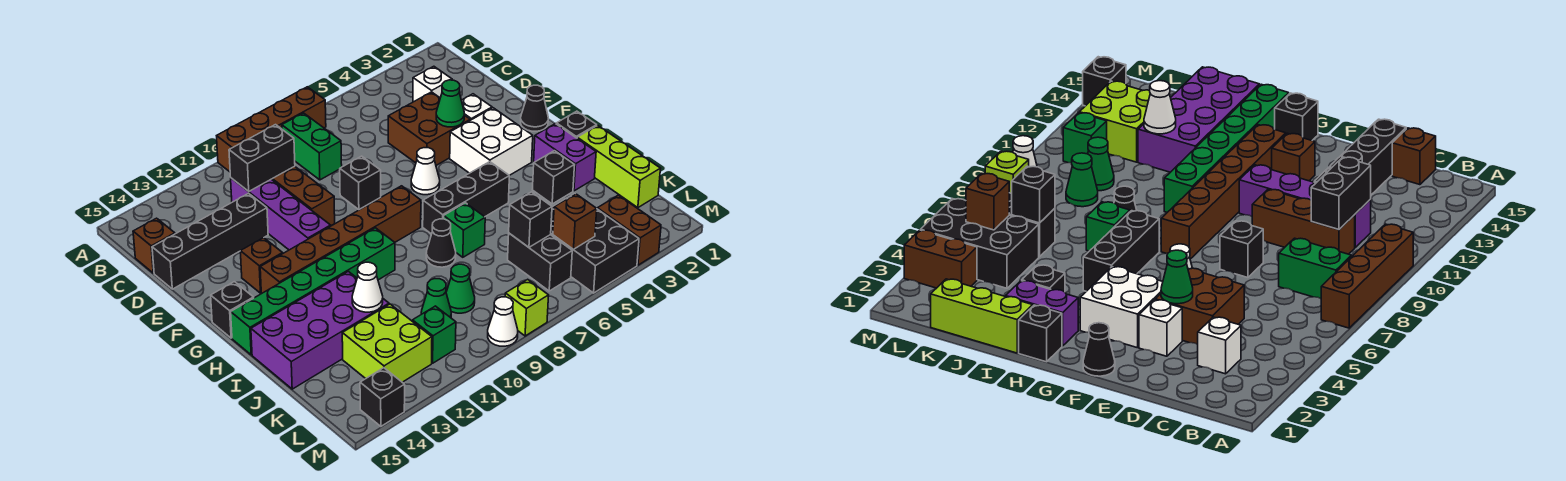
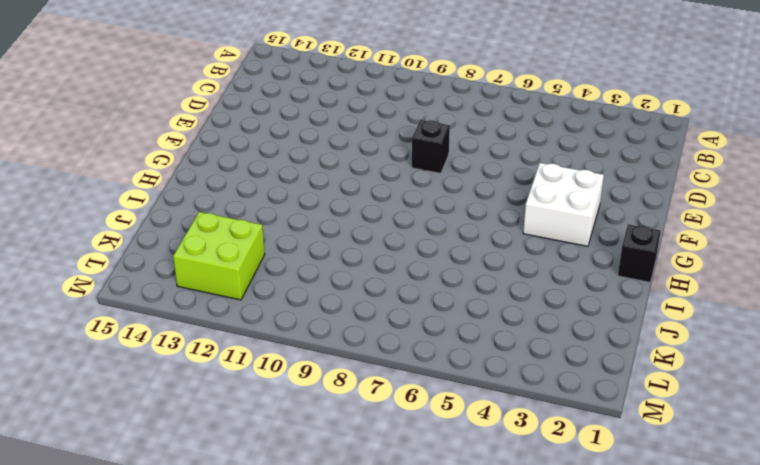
none -> brown brick A7:A10 level 1
none -> green brick B8:C8 level 1
none -> white brick C3 level 1
none -> brown brick C10:E10 level 1

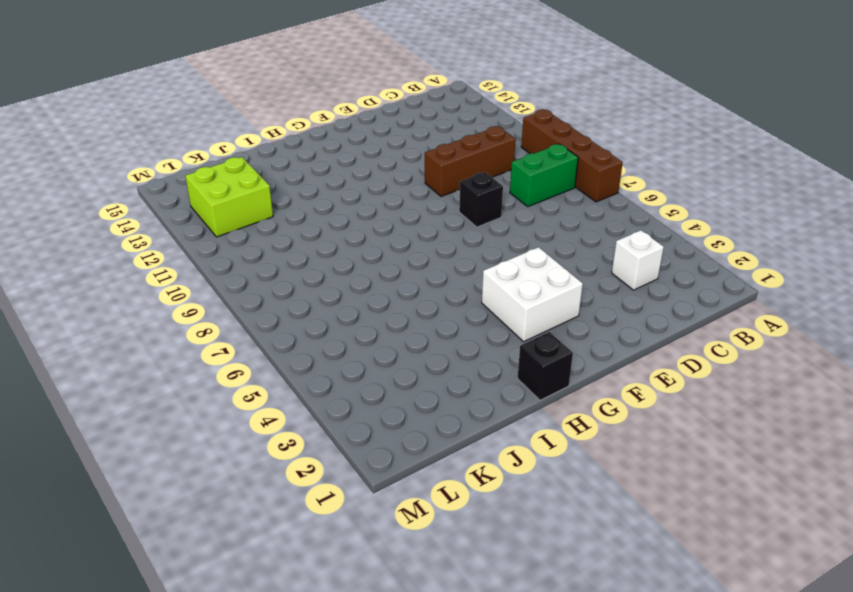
none -> purple brick C11:F11 level 1
none -> brown brick C15 level 1
none -> brown brick D4:E5 level 1
none -> black brick D12:D15 level 1

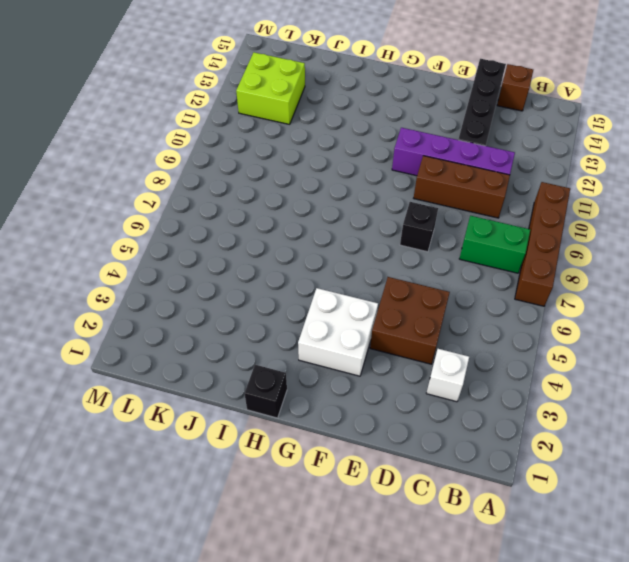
none -> white brick E3 level 1
none -> black cone F1 level 1
none -> white cone F6 level 1
none -> brown brick F13 level 1

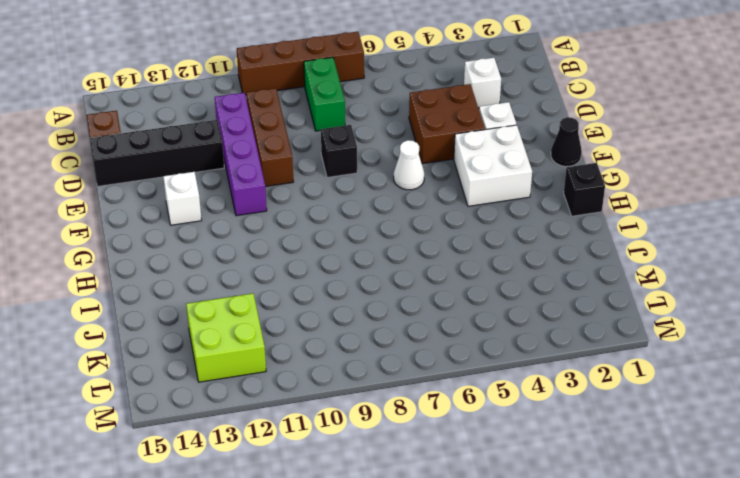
white brick F13 level 1 -> brown brick F13 level 1
none -> brown brick G8:G13 level 1
none -> black brick G15 level 1
none -> purple brick H2:I2 level 1
none -> black brick H5:H7 level 1

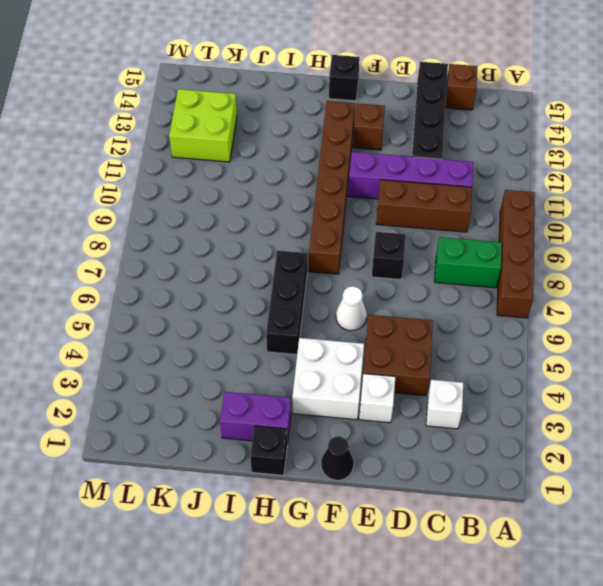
none -> green brick H10:H15 level 1
none -> lime brick I1:K1 level 1
none -> black brick I3 level 1
none -> green brick I7 level 1

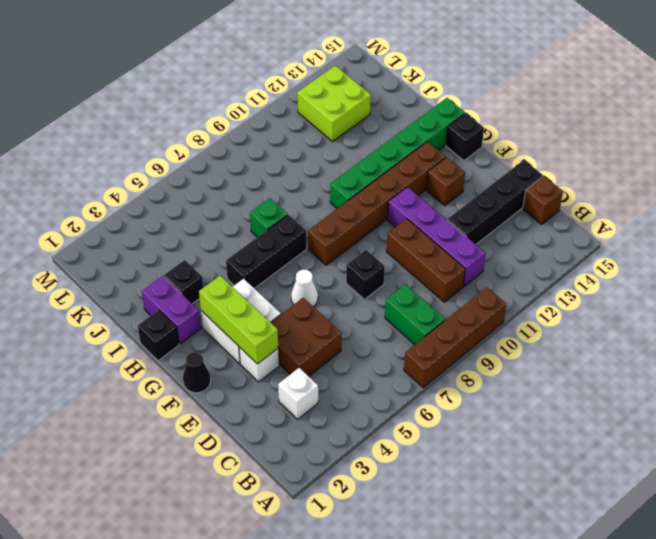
lime brick E3:G3 level 2 -> lime brick I1:K1 level 1
none -> black cone I8 level 1
none -> purple brick I12:J15 level 1
none -> black brick K4:M5 level 1
none -> black brick K6:L6 level 1

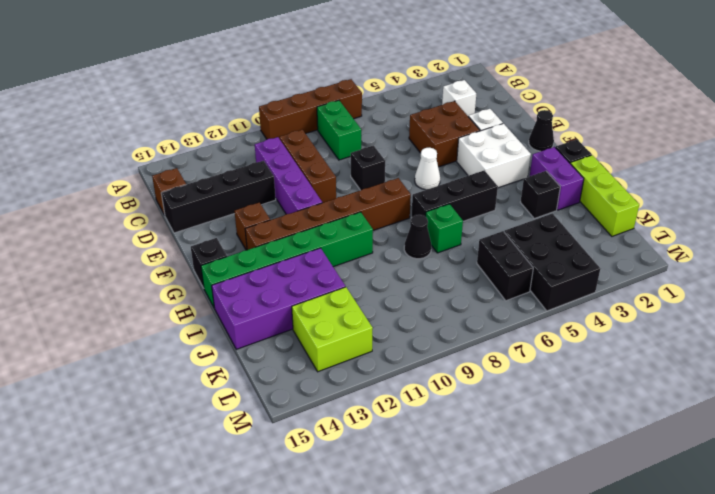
none -> green cone K9 level 1
none -> green cone K10 level 1
none -> brown brick L3:M3 level 1
none -> green brick L11 level 1

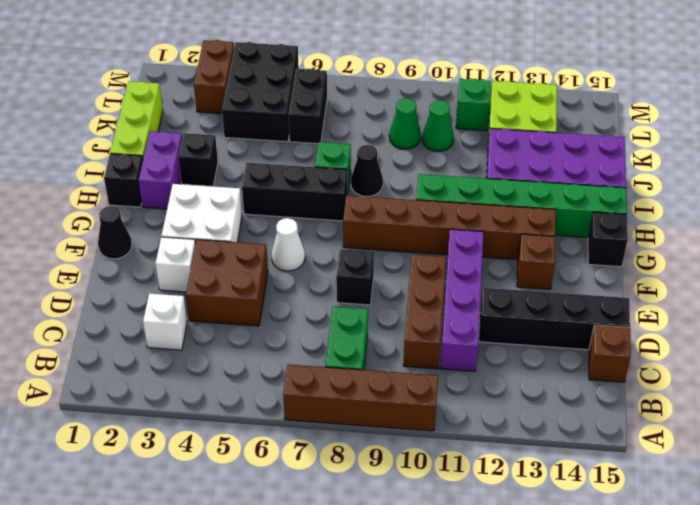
none -> lime brick M8 level 1
none -> white cone M9 level 1
none -> black brick M14 level 1
none -> black brick C10:C11 level 2

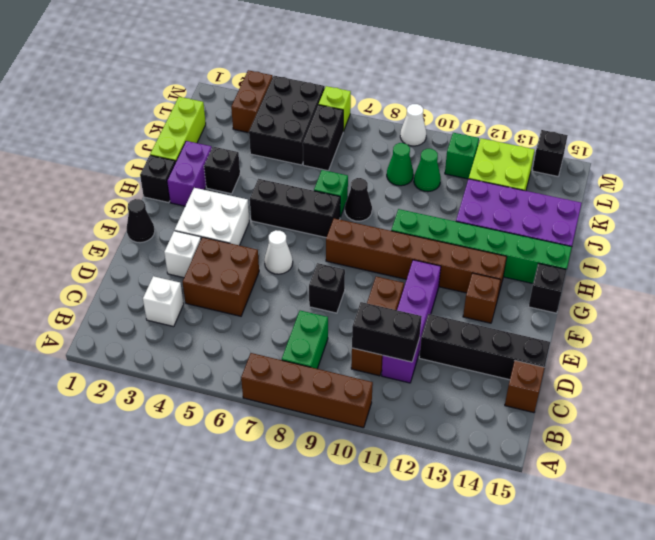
lime brick M6 level 1 -> lime brick M8 level 1
none -> green cone E4 level 2
none -> white cone J12 level 2
none -> black brick K6 level 2
none -> brown brick L5 level 2

